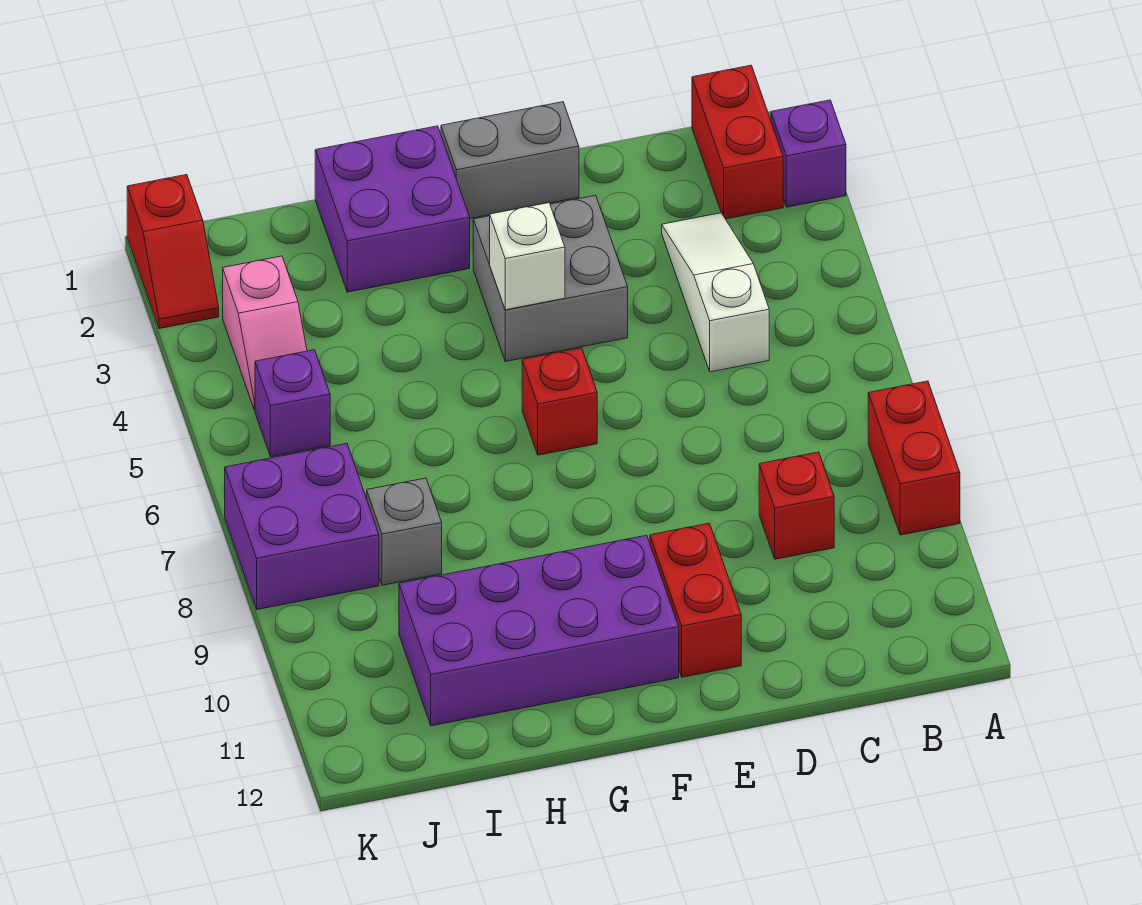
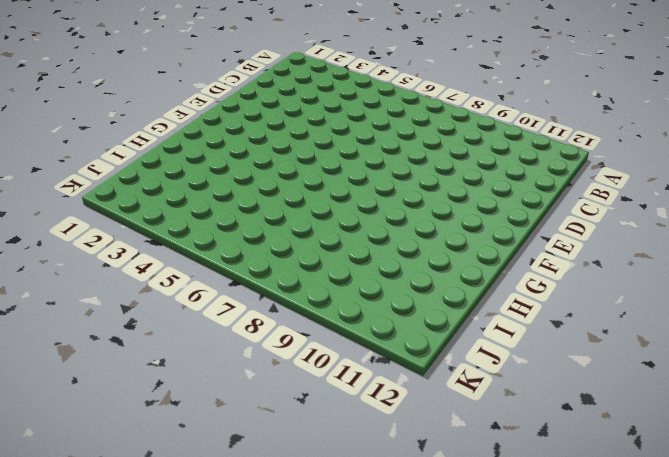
none -> purple brick A2 level 1
none -> red brick A8:A9 level 1
none -> red brick B1:B2 level 1

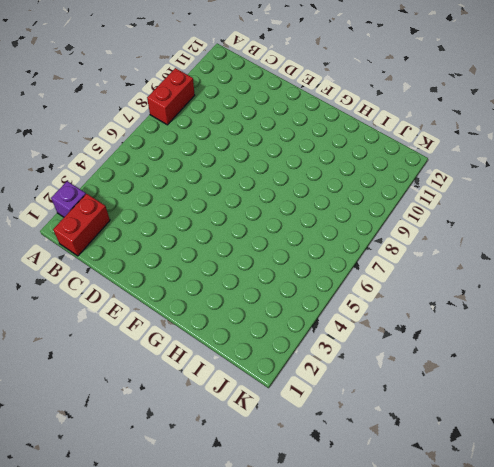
none -> white slope C3:C5 level 1 top 5
none -> red brick C9 level 1
none -> grey brick E1:F1 level 1

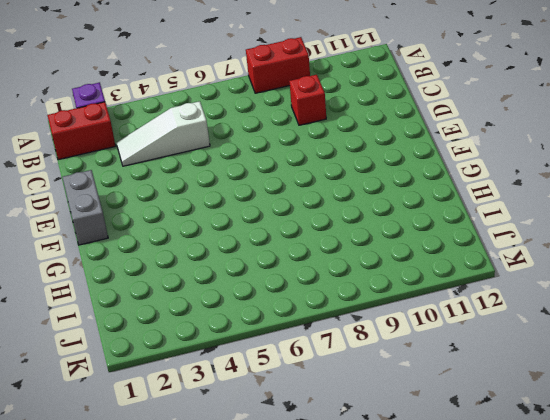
none -> grey brick E3:F4 level 1
none -> red brick E10:E11 level 1
none -> red brick F6 level 1

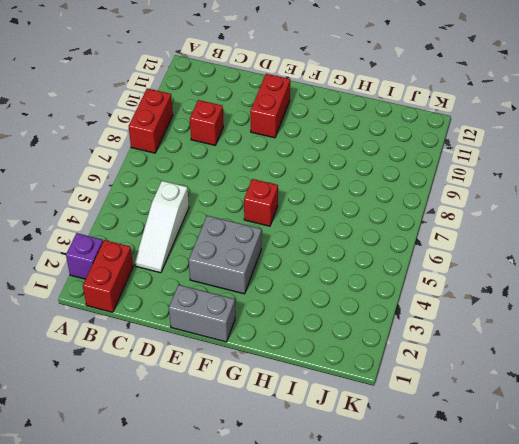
none -> purple brick F10:I11 level 1
none -> purple brick G1:H2 level 1
none -> grey brick I8 level 1

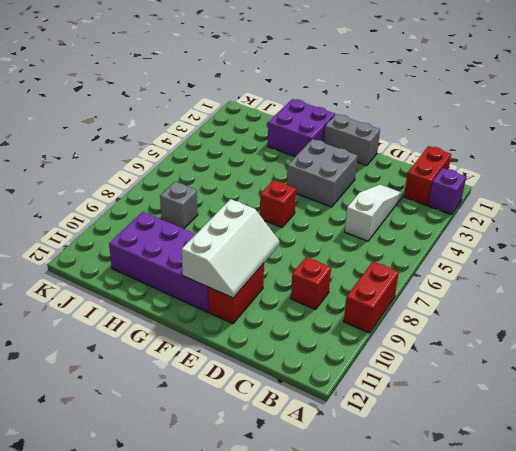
white slope E9:F11 level 2 top F -> none
none -> pink slope J3:J4 level 1 top 3
none -> purple brick J5 level 1
none -> purple brick J7:K8 level 1

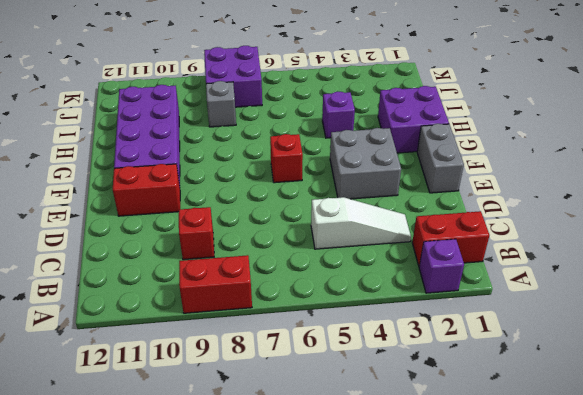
purple brick H4 level 1 -> purple brick J5 level 1
none -> pink slope J3:J4 level 1 top 3
none -> red slope K1:K2 level 1 top 1
none -> white brick F4 level 2

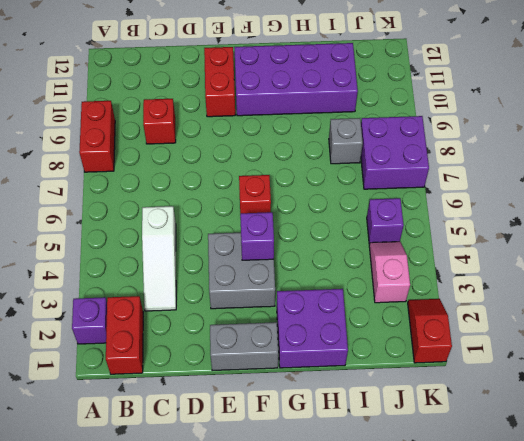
purple brick F4 level 2 -> white brick F4 level 2

